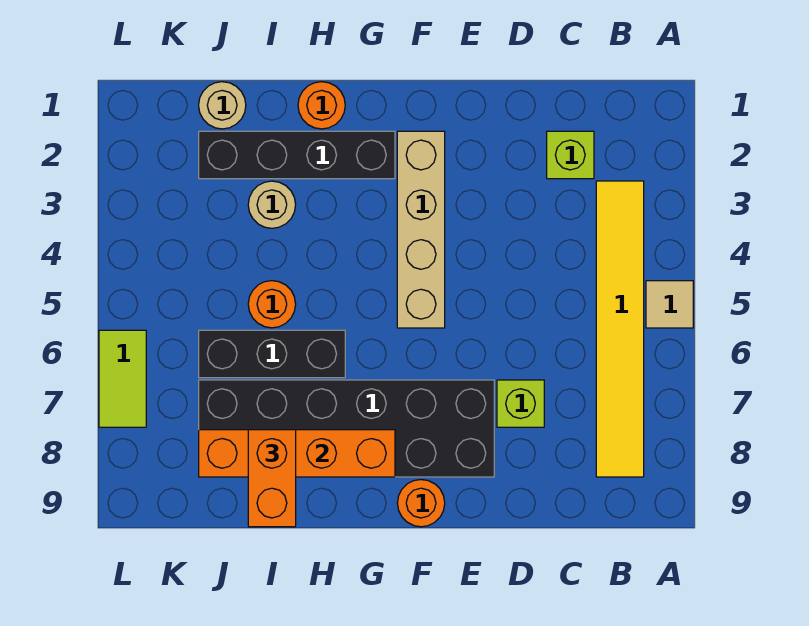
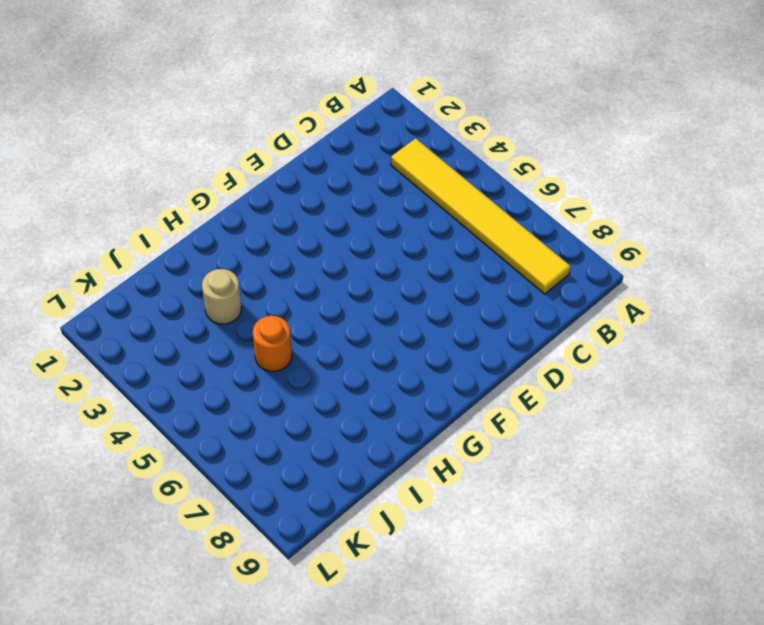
none -> tan tile A5 level 1
none -> lime brick C2 level 1
none -> lime brick D7 level 1

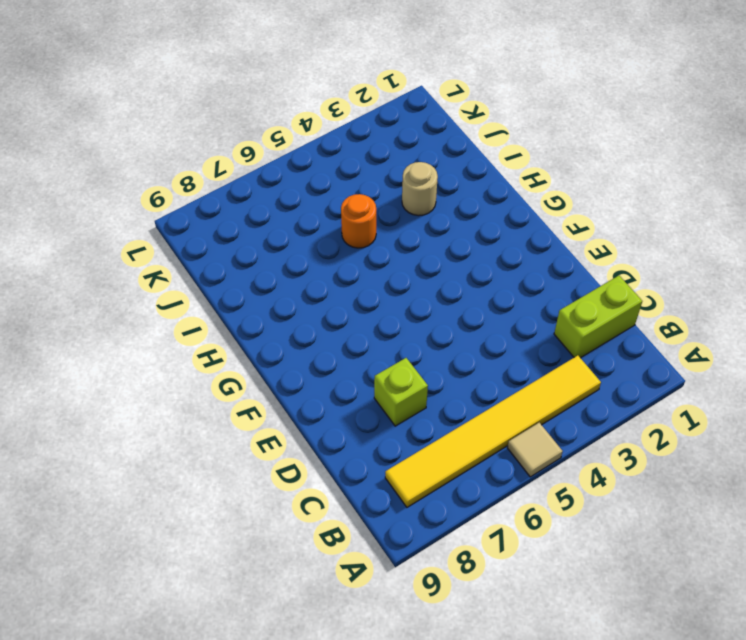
lime brick C1:C2 level 1 -> lime brick C2 level 1
none -> black brick E7:J8 level 1
none -> tan brick F2:F5 level 1
none -> orange round brick F9 level 1

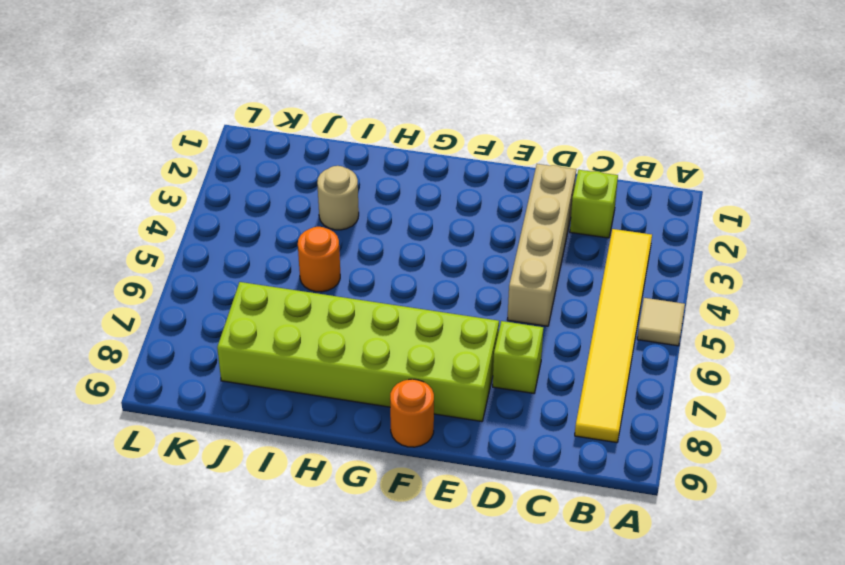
tan brick D2:D5 level 1 -> tan brick F2:F5 level 1
lime brick E7:J8 level 1 -> black brick E7:J8 level 1
none -> black brick G2:J2 level 1
none -> orange round brick H1 level 1
none -> black brick H6:J6 level 1

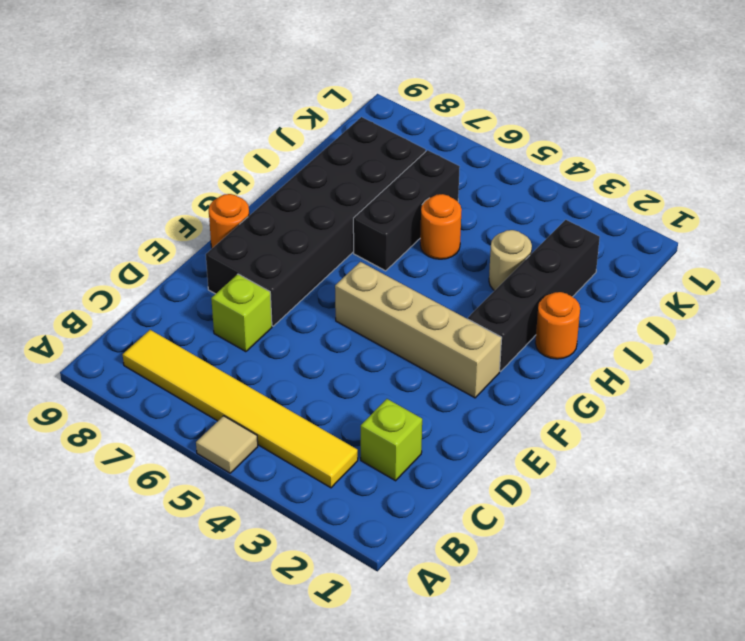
none -> tan round brick J1 level 1
none -> lime tile L6:L7 level 1
none -> orange brick G8:J8 level 2

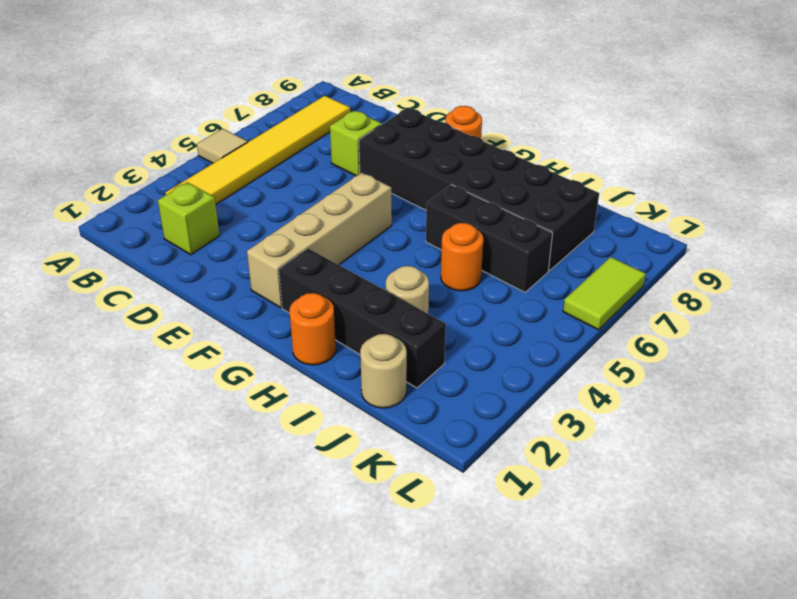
none -> orange brick G8:J8 level 2
none -> orange brick I8:I9 level 3

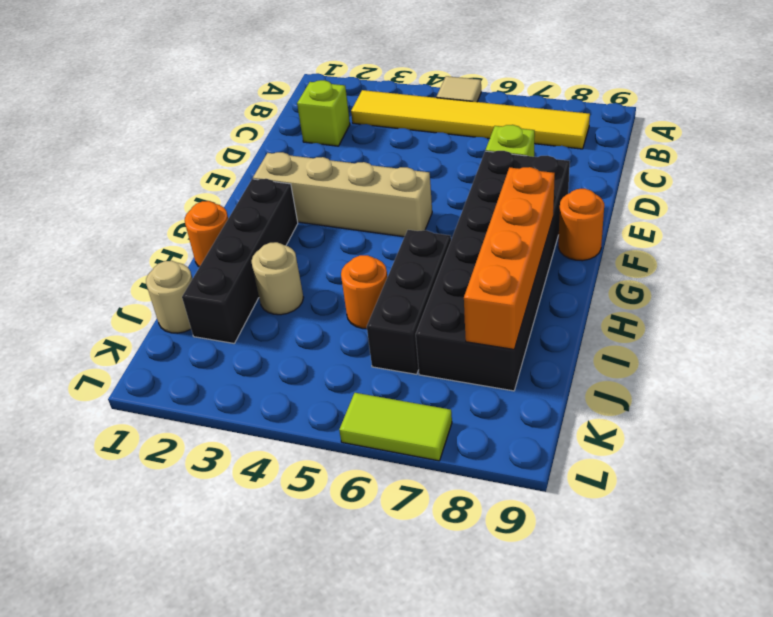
none -> orange brick I8:I9 level 3

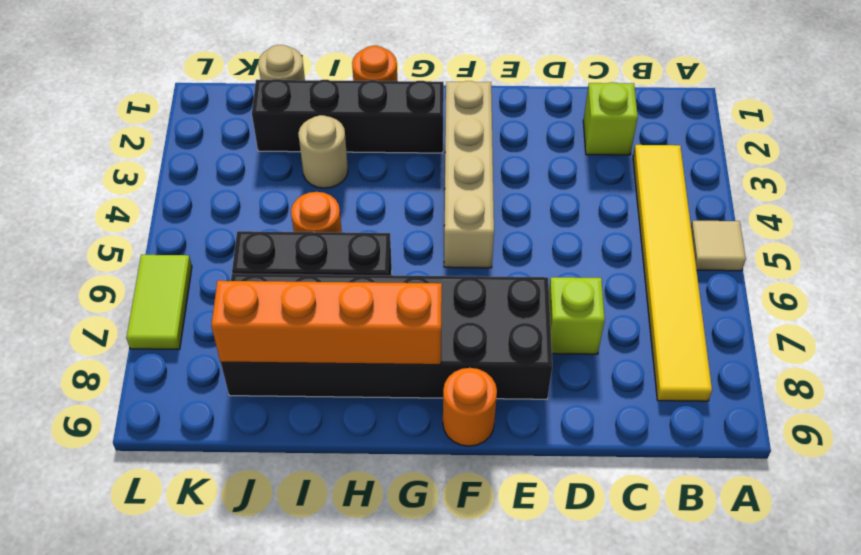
none -> orange brick I8:I9 level 3

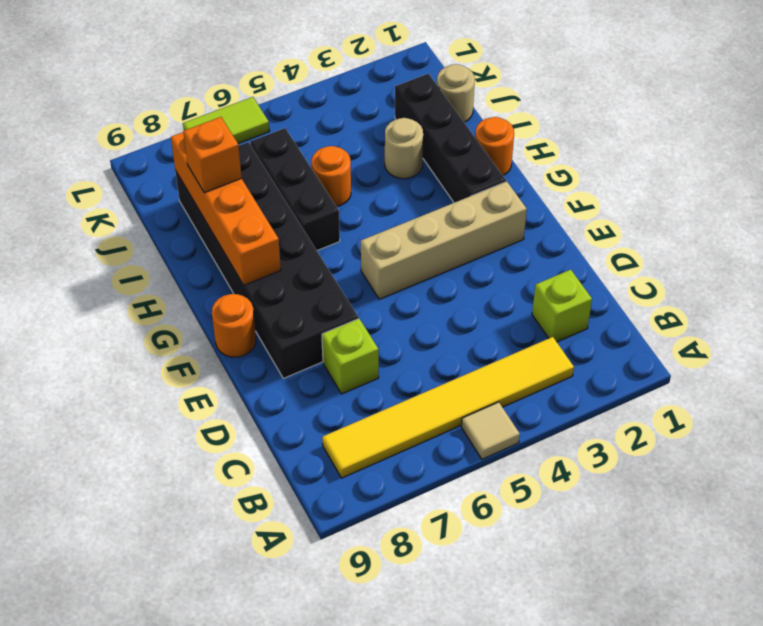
orange brick I8 level 3 -> orange brick I8:I9 level 3

